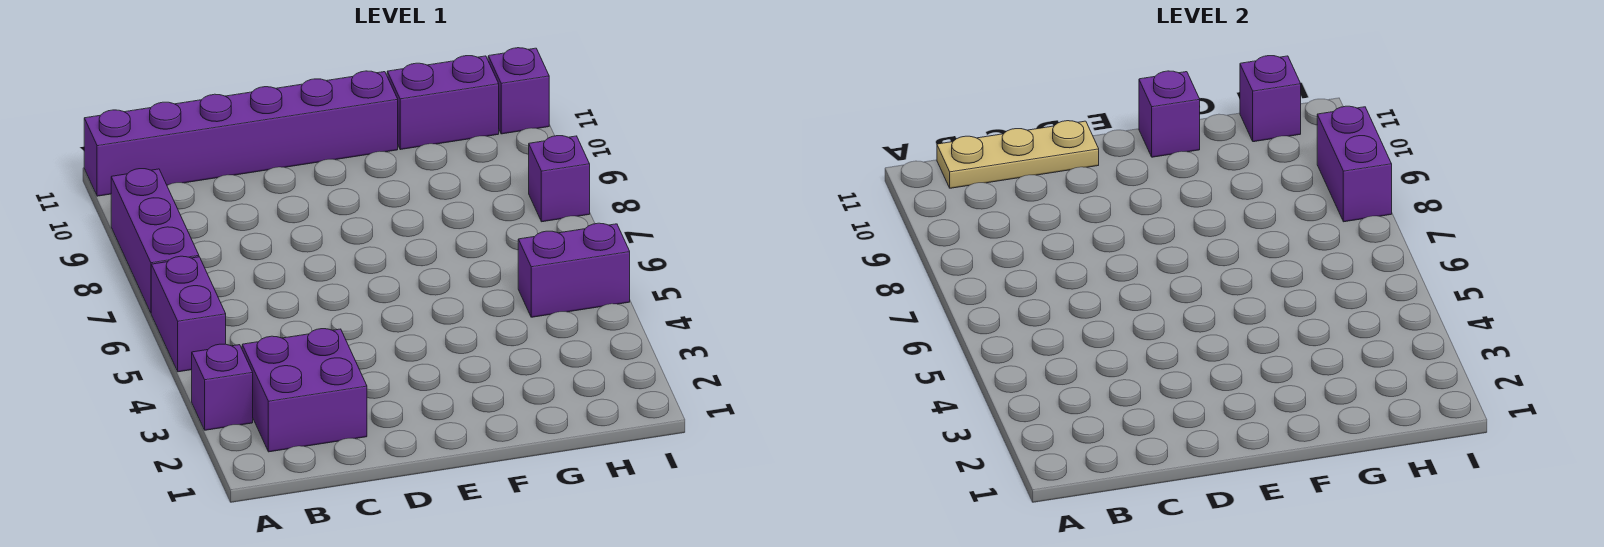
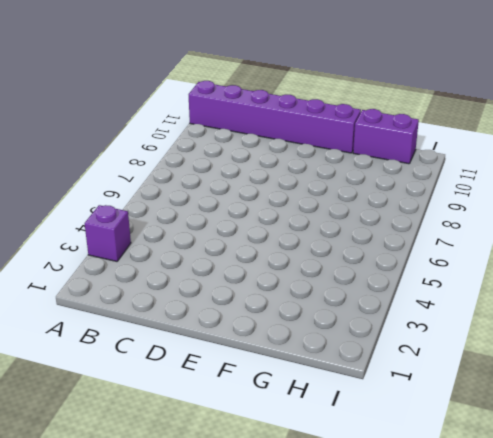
none -> purple brick A5:A6 level 1
none -> purple brick A7:A9 level 1
none -> purple brick B2:C3 level 1

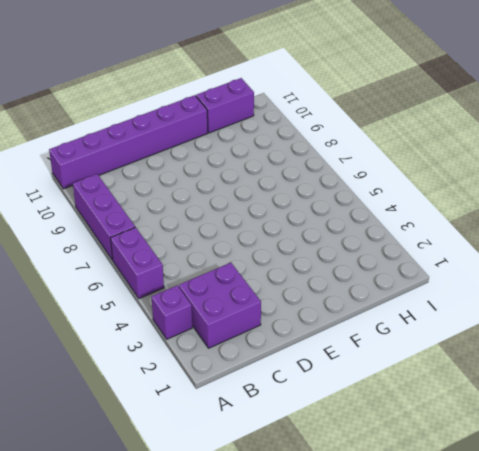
none -> purple brick H5:I5 level 1
none -> purple brick I8 level 1
none -> purple brick I11 level 1

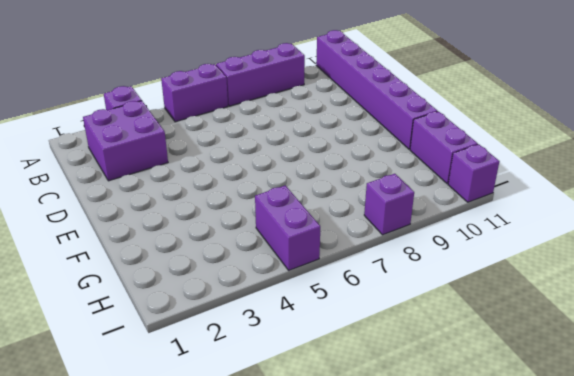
none -> tan plate B11:D11 level 2
none -> purple brick F11 level 2
none -> purple brick H11 level 2

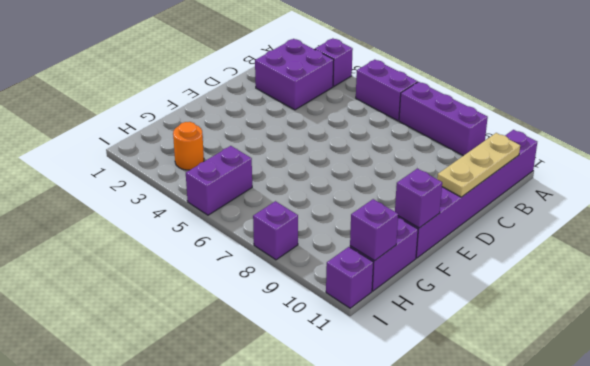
orange round brick H3 level 1 -> none
none -> purple brick I8:I9 level 2

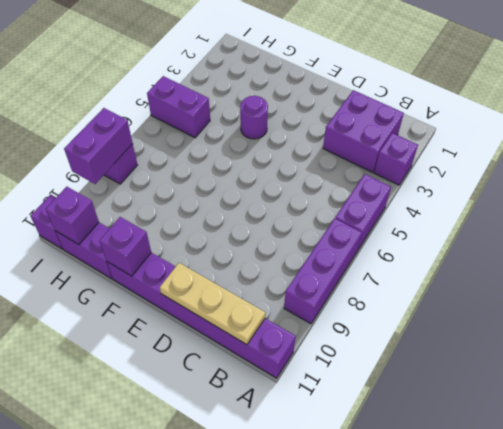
purple round brick F4 level 1 -> none

